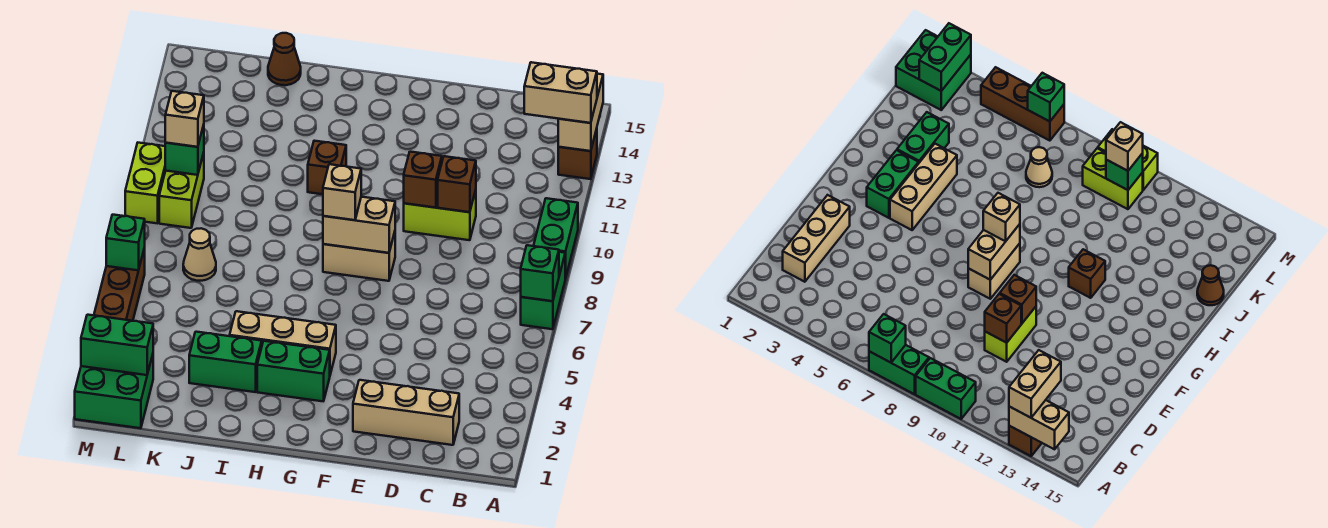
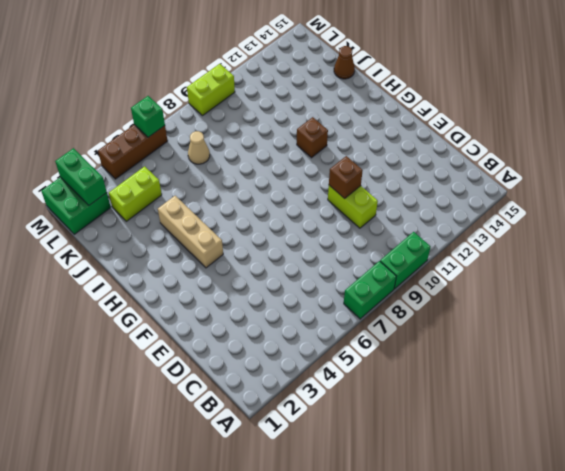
lime brick K3:K4 level 1 -> lime brick L9:L10 level 1
none -> brown brick A13 level 1
none -> tan brick C2:E2 level 1
none -> tan brick F8:G8 level 1

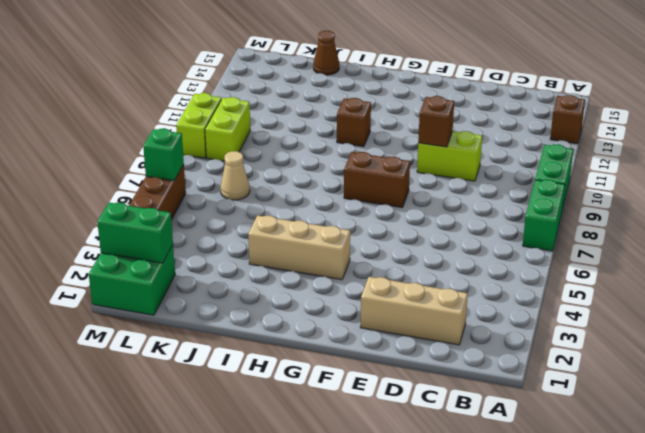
brown brick F8:G8 level 1 -> tan brick F8:G8 level 1
none -> green brick G3:H3 level 1
none -> green brick I3:J3 level 1
none -> green brick A7 level 2

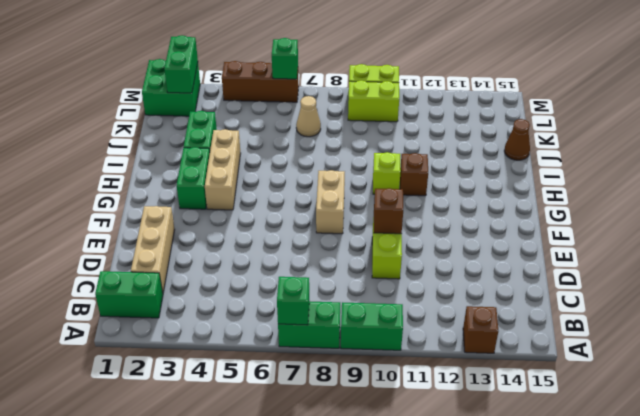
green brick B1:B2 level 1 -> none
lime brick H10 level 1 -> none
none -> tan brick A13:A14 level 2
none -> brown brick D10 level 2
none -> tan brick F8:G8 level 2

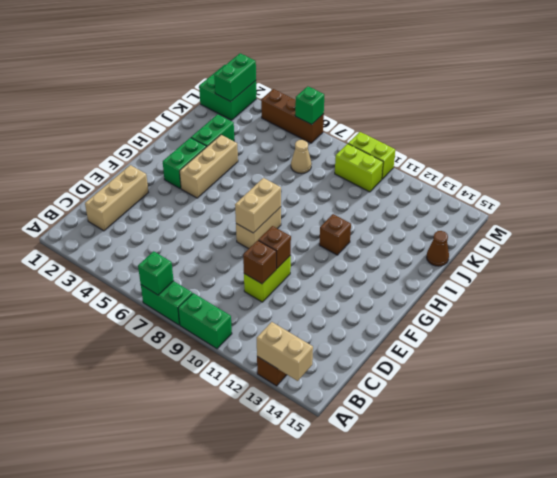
none -> green brick L10 level 2
none -> tan brick A13:B13 level 3
none -> tan brick G8 level 3

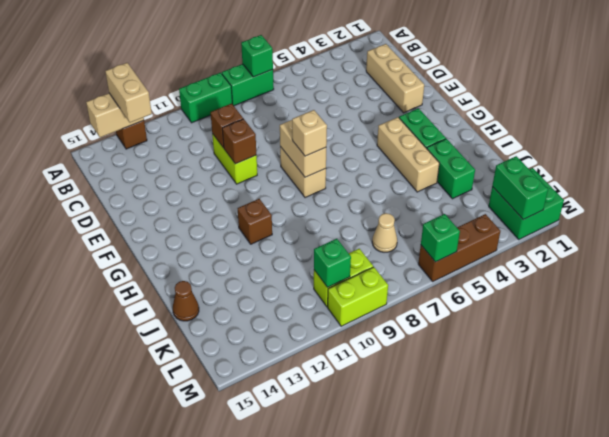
none -> tan brick L10 level 3

